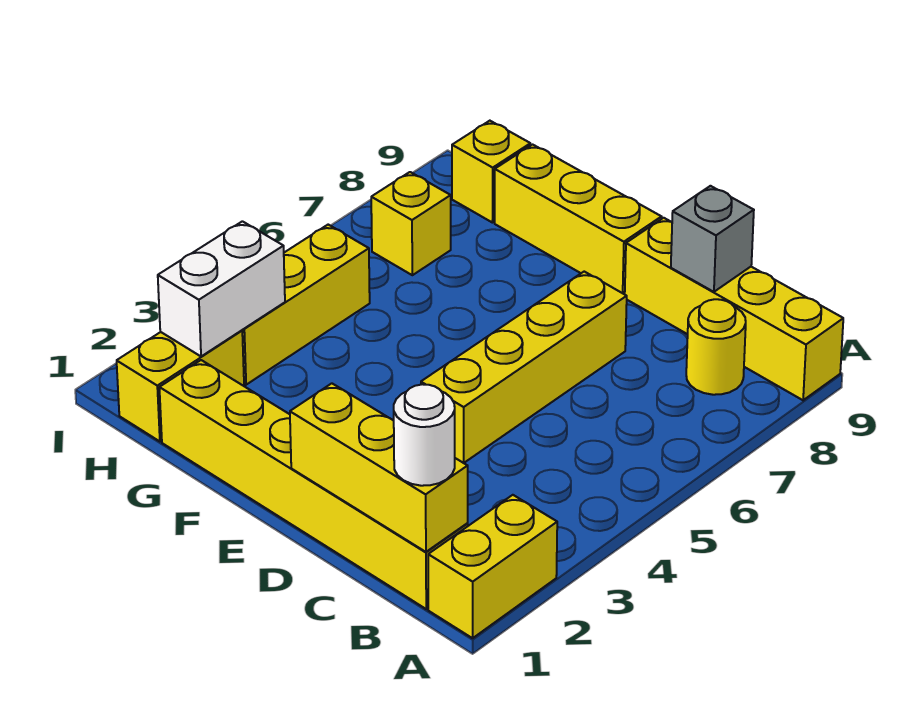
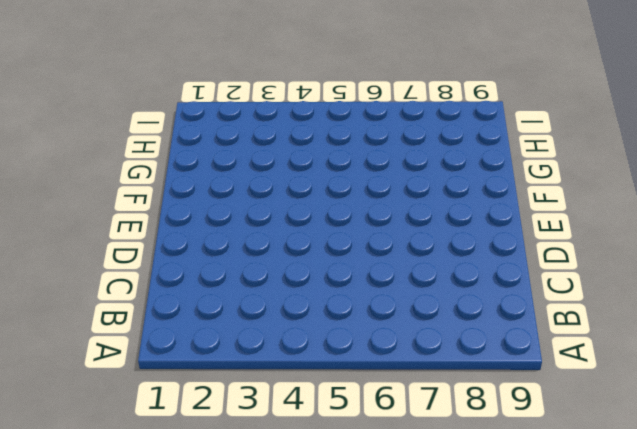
none -> yellow brick A1:A2 level 1
none -> yellow brick A9:D9 level 1
none -> yellow brick B1:G1 level 1

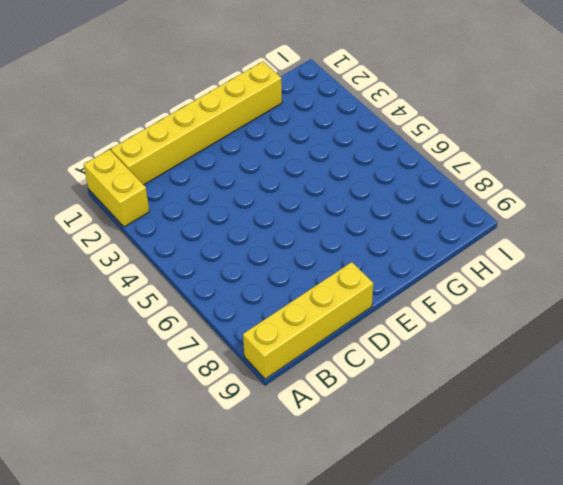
none -> yellow round brick B8 level 1
none -> yellow brick D4:D7 level 1
none -> yellow brick E9:G9 level 1

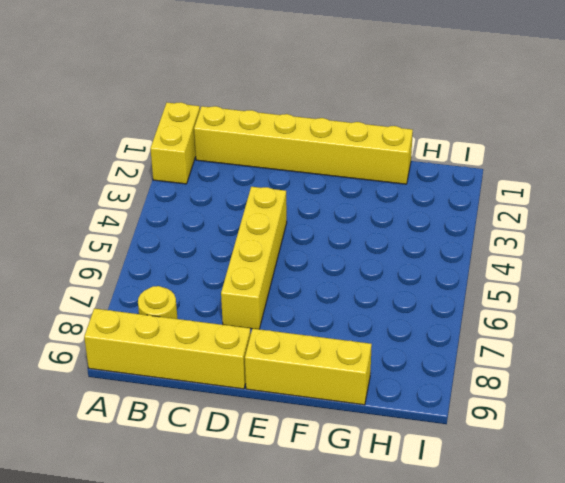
none -> yellow brick H1:H2 level 1
none -> yellow brick H3:H5 level 1
none -> yellow brick H7 level 1

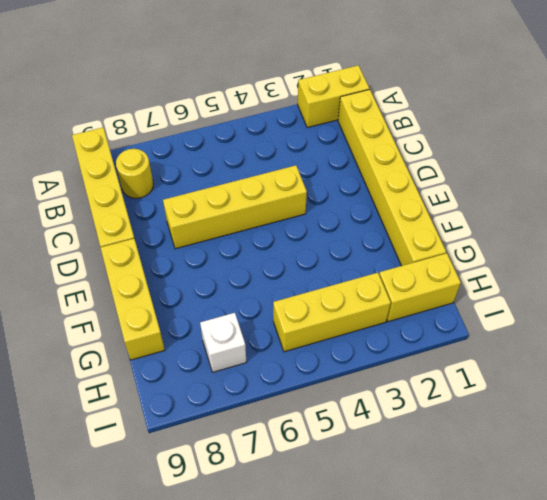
white brick H7 level 1 -> yellow brick H7 level 1
none -> yellow brick H9 level 1
none -> yellow brick B1:D1 level 2
none -> grey brick C9 level 2

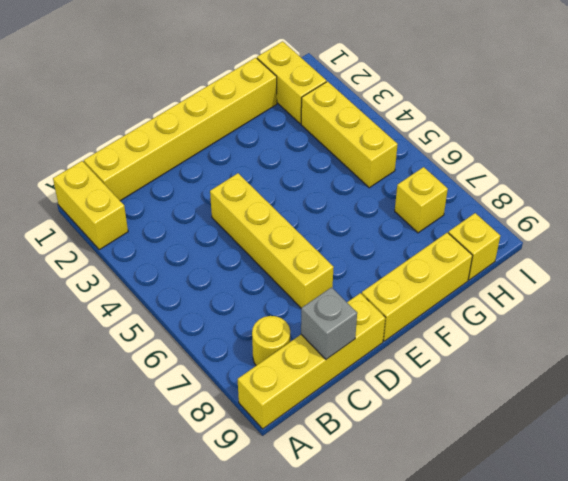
none -> yellow brick B1:D1 level 2
none -> white brick H2:H3 level 2
none -> white round brick B1 level 3

